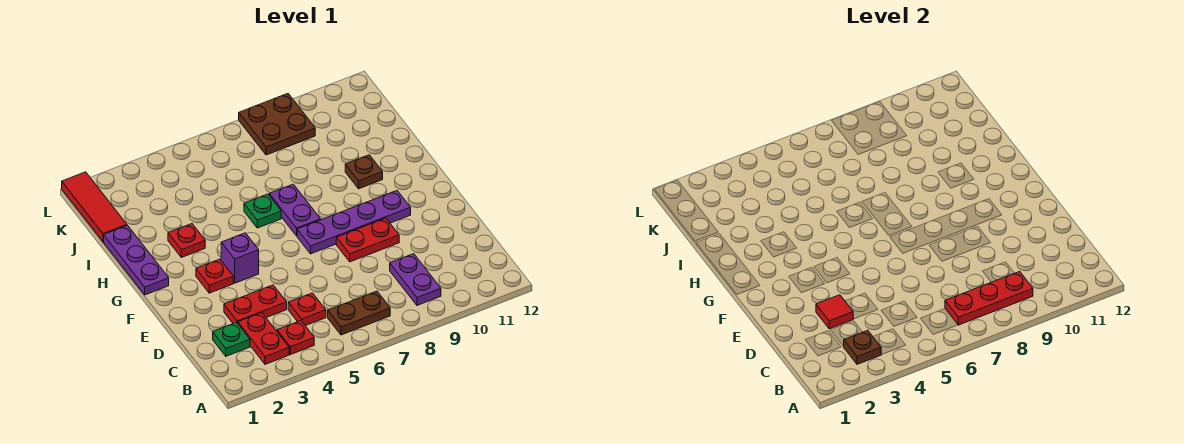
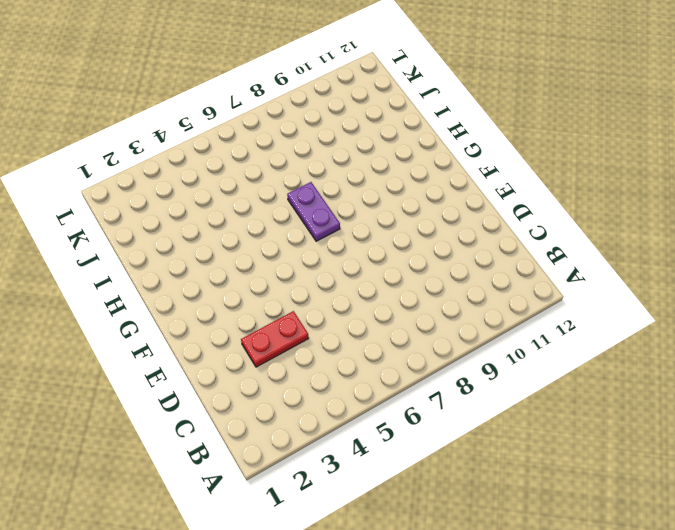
none -> red plate B3:C3 level 1
none -> red plate B4 level 1
none -> brown plate B6:B7 level 1

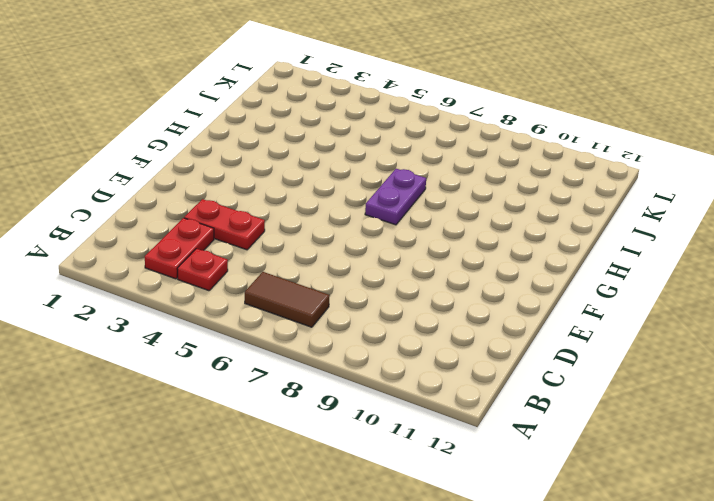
brown tile B6:B7 level 1 -> brown plate B6:B7 level 1
none -> purple plate B9:C9 level 1
none -> green plate C2 level 1
none -> red plate C5 level 1

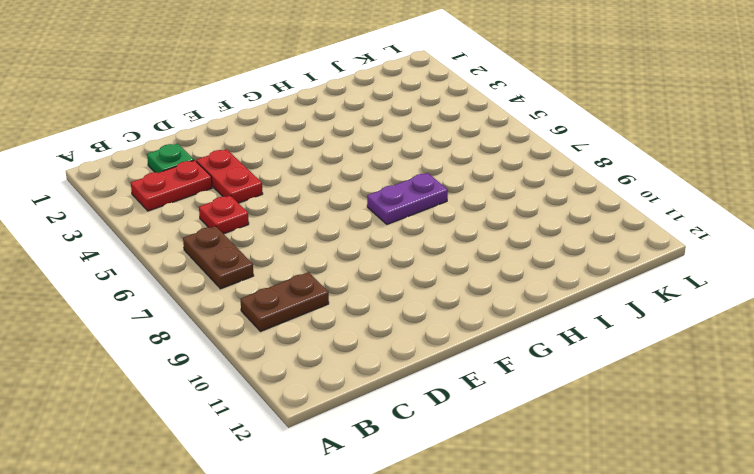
brown plate B9:C9 level 1 -> purple plate B9:C9 level 1
none -> red plate B4 level 1
none -> red plate E8:E9 level 1
none -> red plate F3 level 1

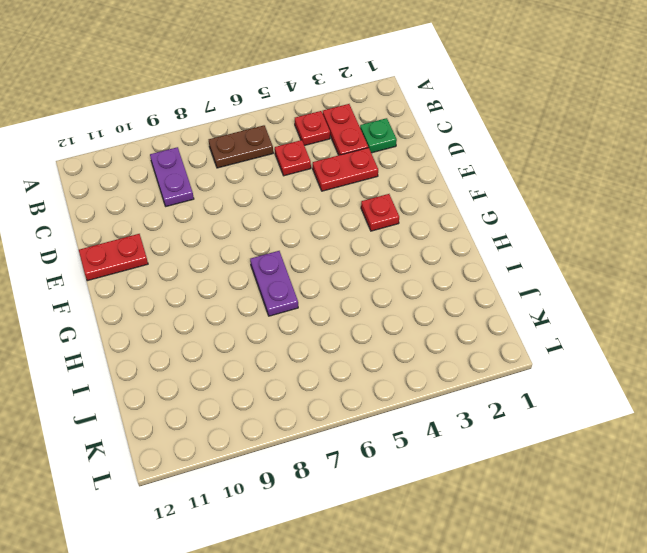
red plate E11:E12 level 1 -> red plate E8:E9 level 1
none -> purple brick F4 level 1
none -> purple plate F7:F10 level 1
none -> purple plate G1:I1 level 1

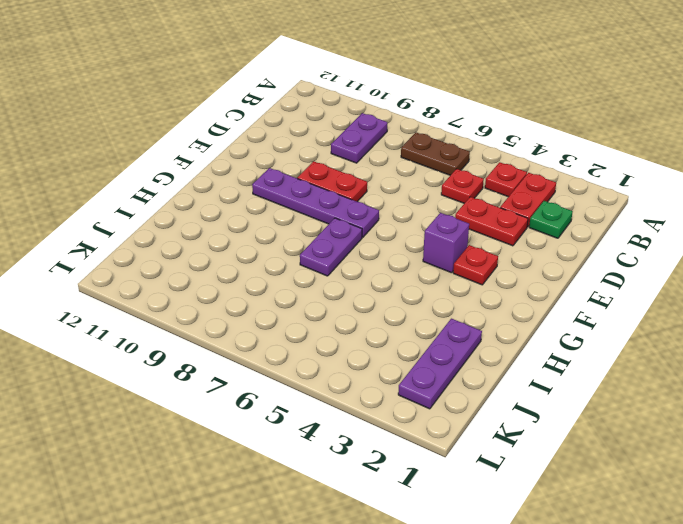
purple plate I2:K2 level 1 -> purple plate G1:I1 level 1
none -> red plate H3 level 1
none -> green plate H6 level 1
none -> brown plate H10 level 1

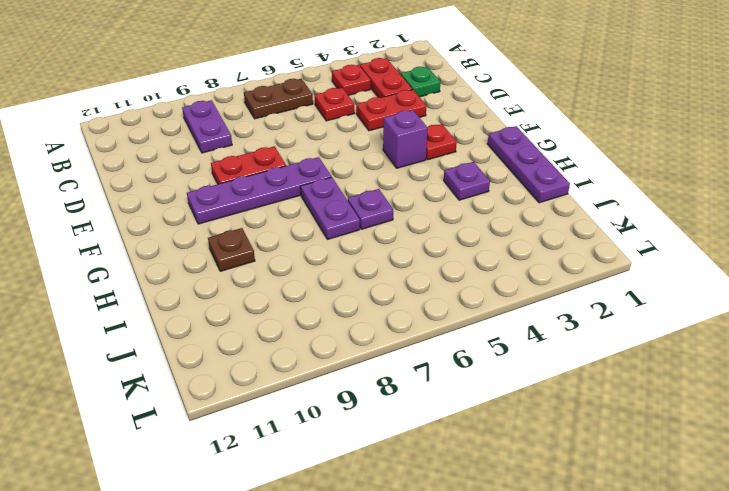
purple plate H3 level 1 -> red plate H3 level 1
purple plate H6 level 1 -> green plate H6 level 1
none -> red tile J1:L1 level 1
none -> brown plate K8:L9 level 1
none -> brown plate B3 level 2

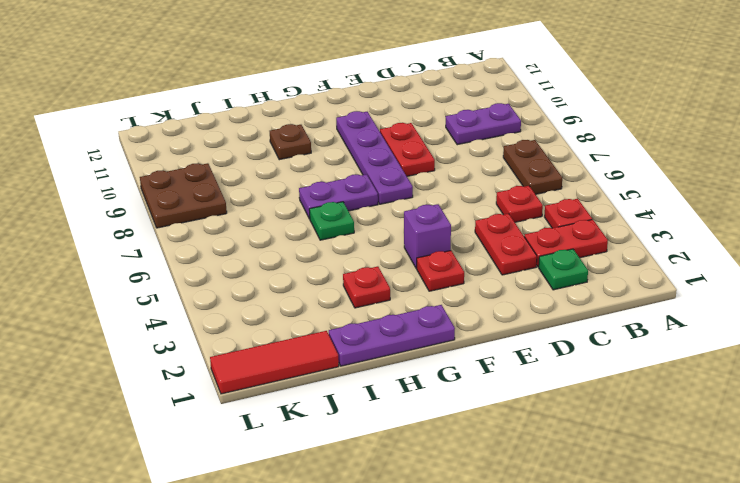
none -> brown plate B3 level 2
none -> red plate B7:B9 level 2
none -> red tile D3 level 2

